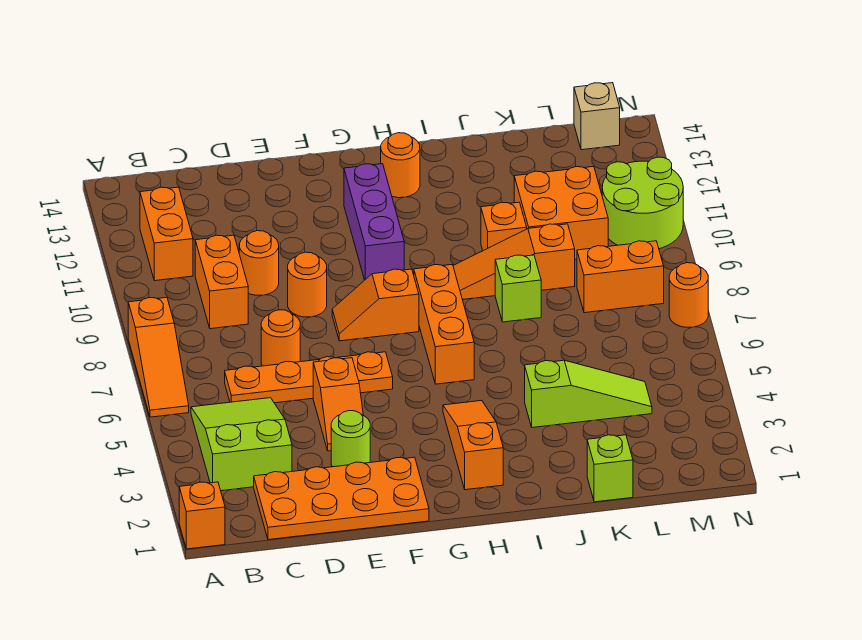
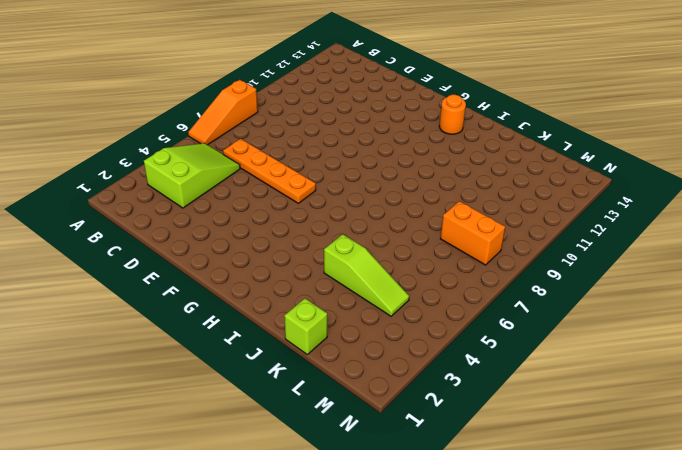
none -> orange brick A1 level 1
none -> orange brick B11:B12 level 1
none -> orange plate C1:F2 level 1

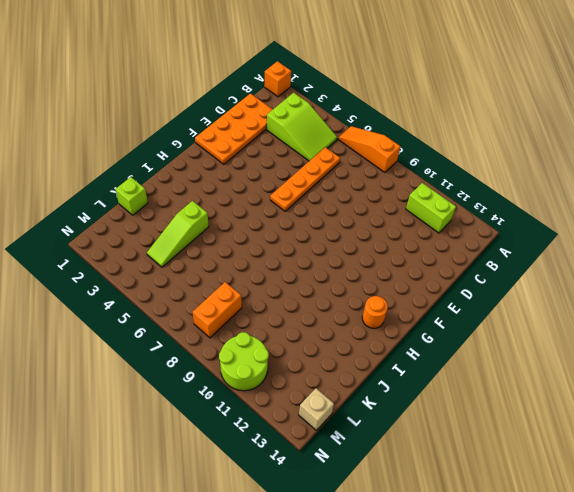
lime brick B11:B12 level 1 -> orange brick B11:B12 level 1
none -> orange brick C9:C10 level 1
none -> orange round brick D7 level 1
none -> orange round brick D10 level 1

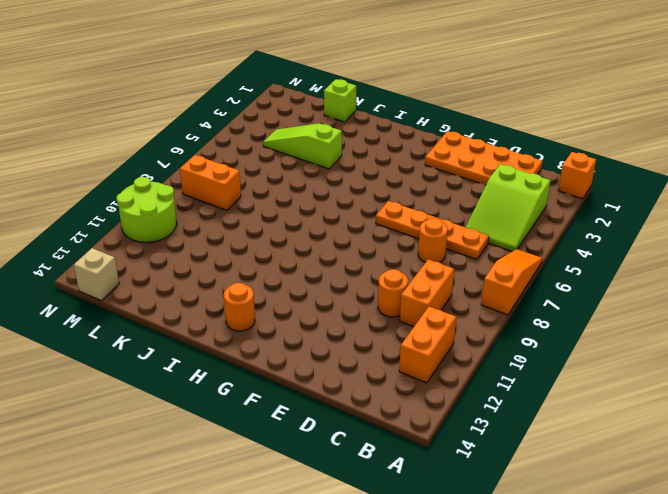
none -> lime round brick E3 level 1
none -> orange slope E4:E5 level 1 top 5
none -> orange round brick E9 level 1

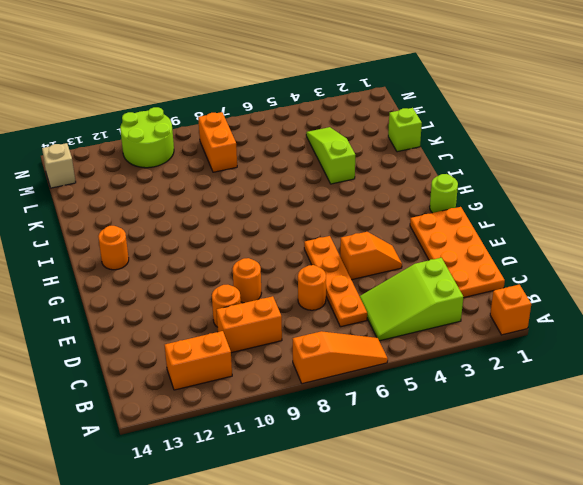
lime round brick G1 level 1 -> lime round brick E3 level 1
none -> orange slope F8:G8 level 1 top G
none -> purple brick G10:G12 level 1
none -> orange slope H2:H4 level 1 top 2

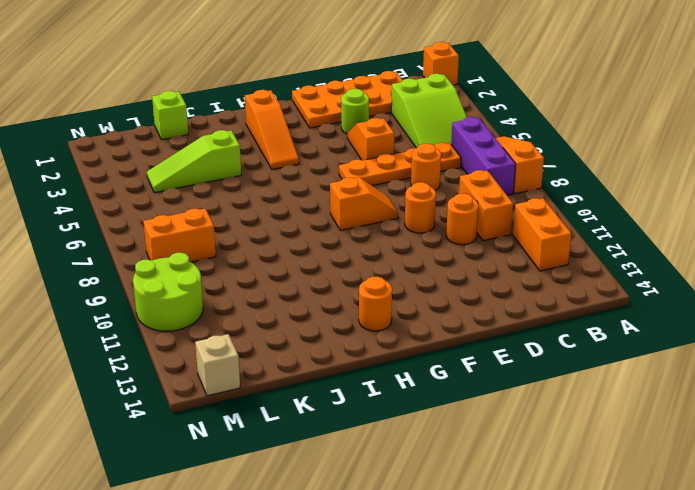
purple brick B6:B8 level 1 -> purple brick G10:G12 level 1
none -> orange brick H6:H8 level 1
none -> orange slope I9:K9 level 1 top K
none -> lime brick J8 level 1

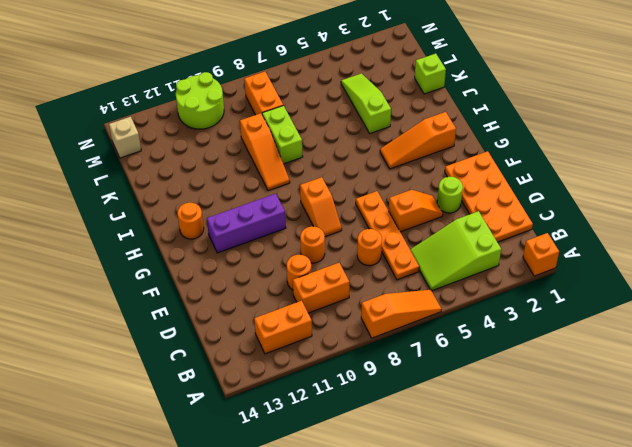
lime brick J8:K8 level 1 -> lime brick J8 level 1
none -> orange brick H6:H8 level 1
none -> orange brick J10 level 1
none -> orange brick K10:L11 level 1

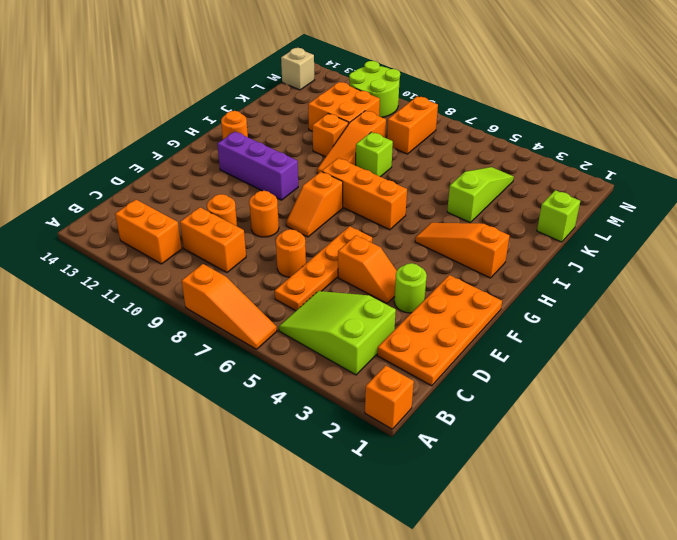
none -> orange round brick N7 level 1

